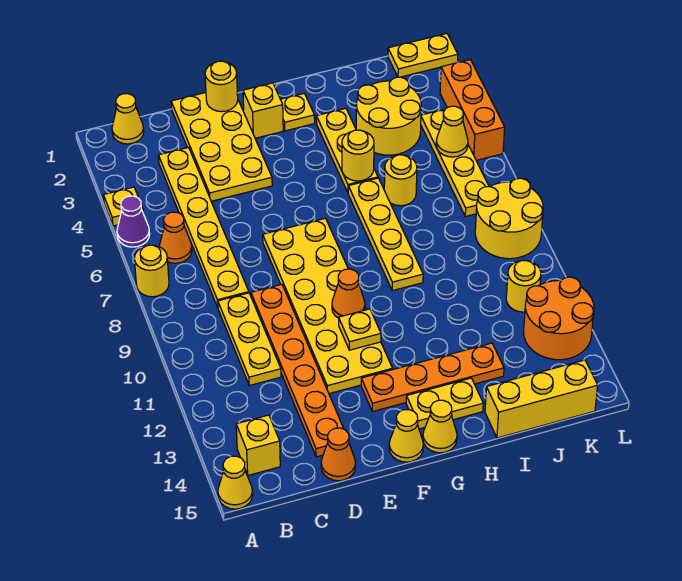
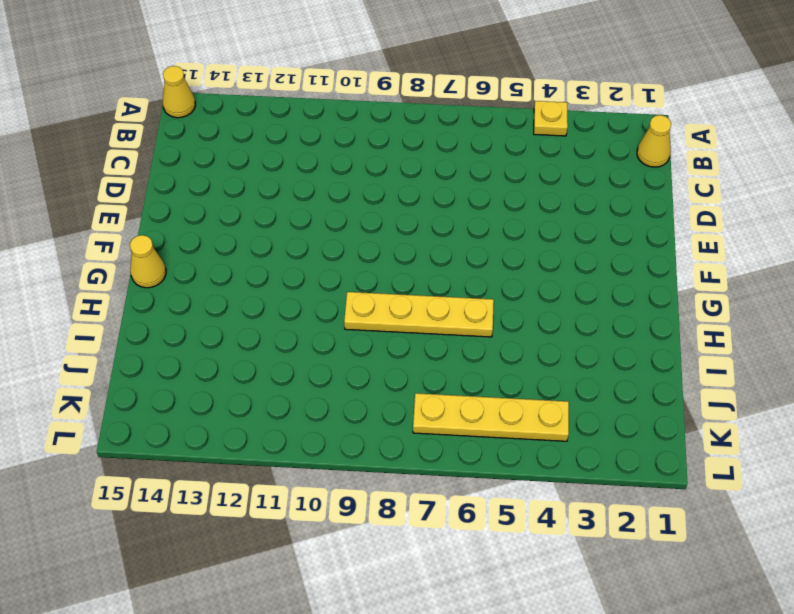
none -> purple cone A5 level 1
none -> yellow round brick A7 level 1
none -> orange cone B6 level 1
none -> yellow brick B14 level 1

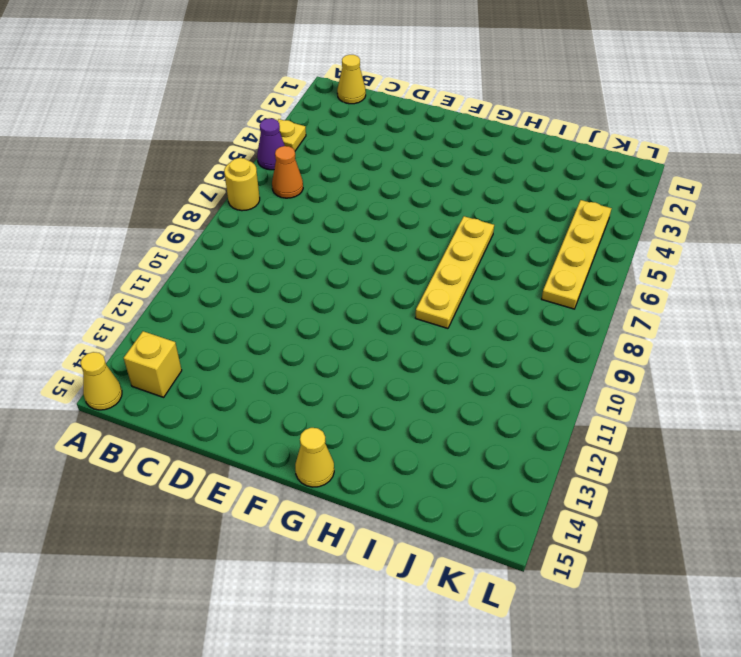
none -> yellow plate C3:C8 level 1
none -> yellow plate C9:C11 level 1
none -> yellow plate D1:E4 level 1
none -> orange plate D9:D14 level 1

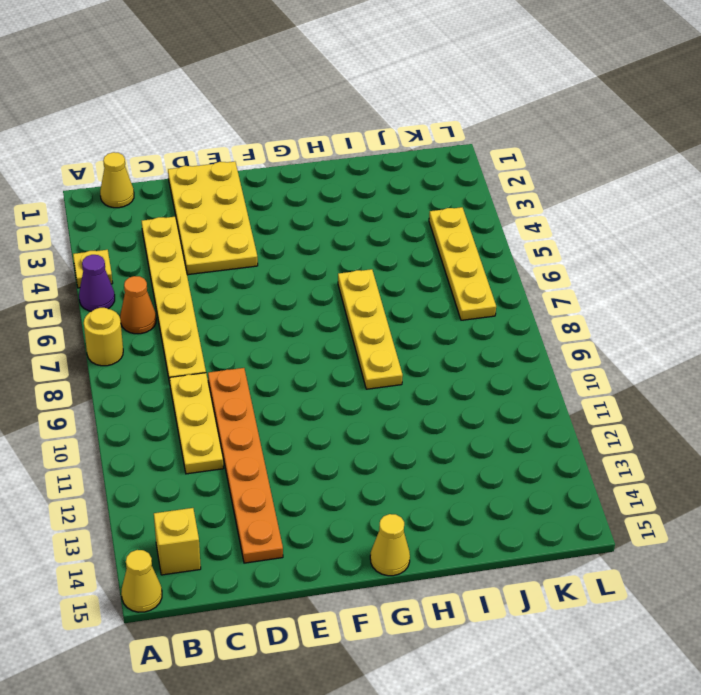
none -> orange cone D15 level 1
none -> yellow plate E7:F12 level 1
none -> yellow brick F2 level 1
none -> orange plate F13:I13 level 1

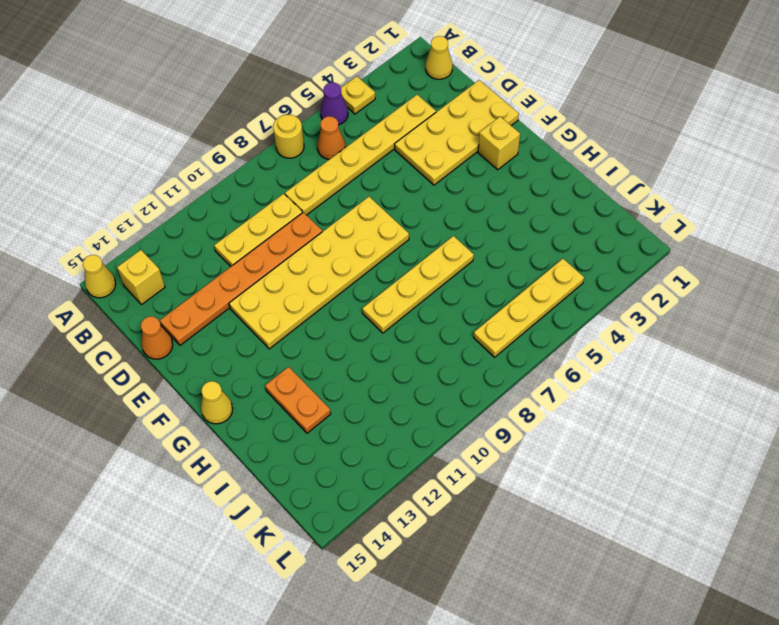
orange plate H13:I13 level 1 -> orange plate F13:I13 level 1
none -> yellow cone F15 level 1
none -> yellow plate G2 level 1
none -> yellow plate G14:H14 level 1
none -> yellow plate H3:H5 level 1

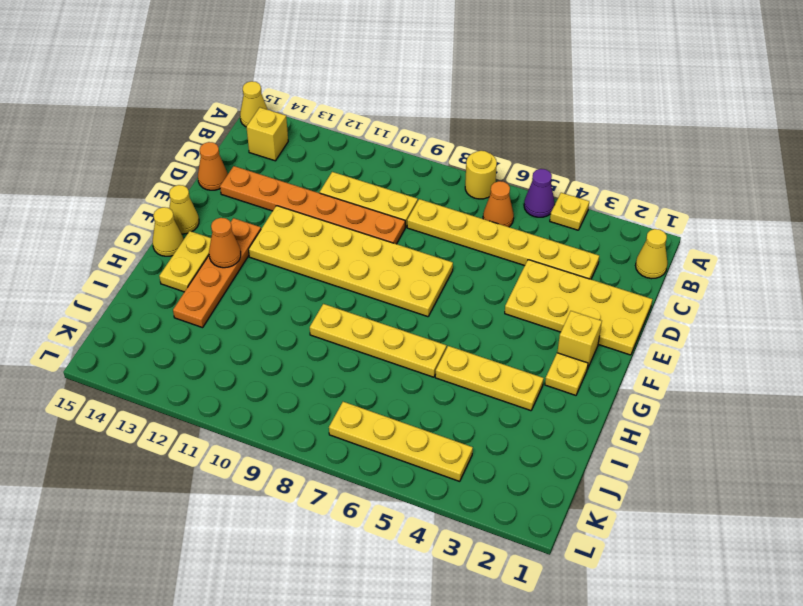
orange cone G13 level 2 -> orange cone F10 level 2
none -> yellow round brick I3:J4 level 1
none -> yellow round brick I6 level 1
none -> yellow brick I15:K15 level 1
none -> yellow plate K1:L1 level 1

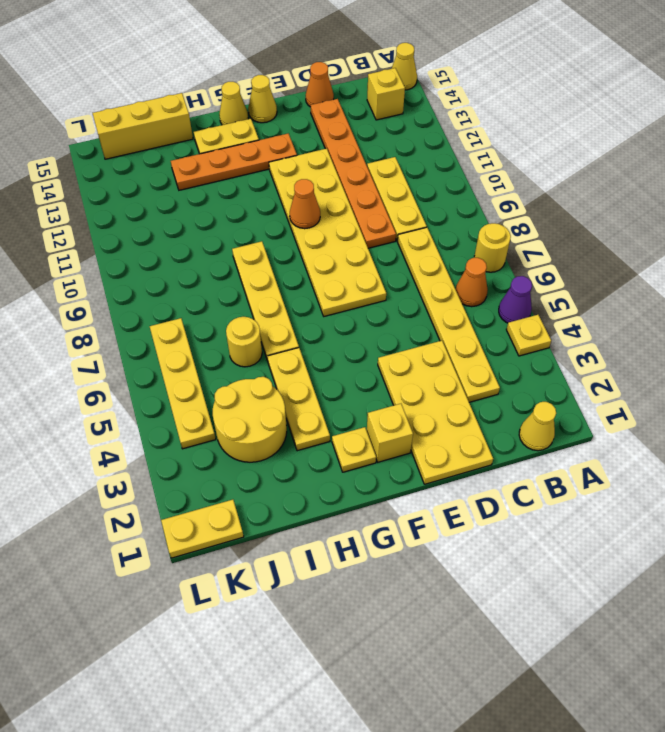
none -> yellow round brick K8:L9 level 1
none -> yellow round brick K11 level 1
none -> orange round brick K12:L13 level 1
none -> orange brick L3:L5 level 1

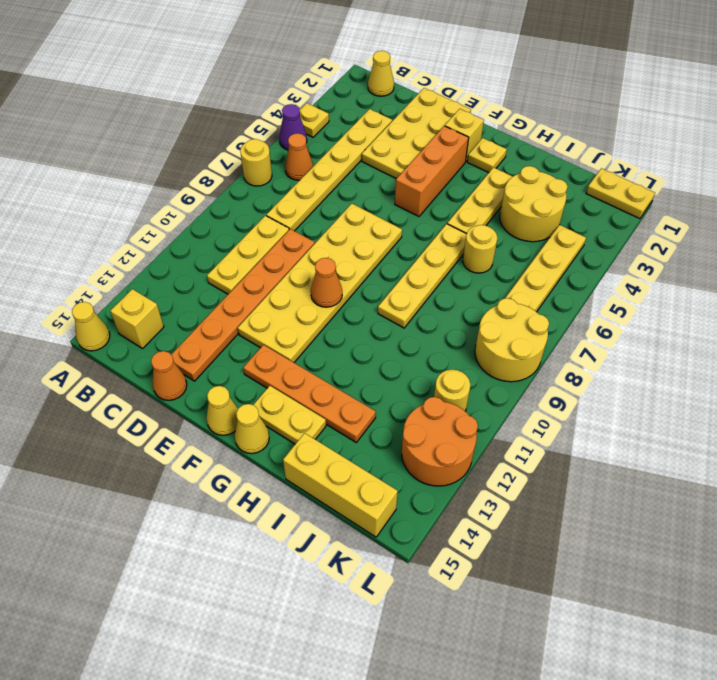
orange brick F3:F5 level 1 -> orange brick L3:L5 level 1
none -> yellow round brick E1 level 2
none -> yellow plate F11 level 2
none -> yellow round brick H5 level 2
none -> yellow cone K5 level 2

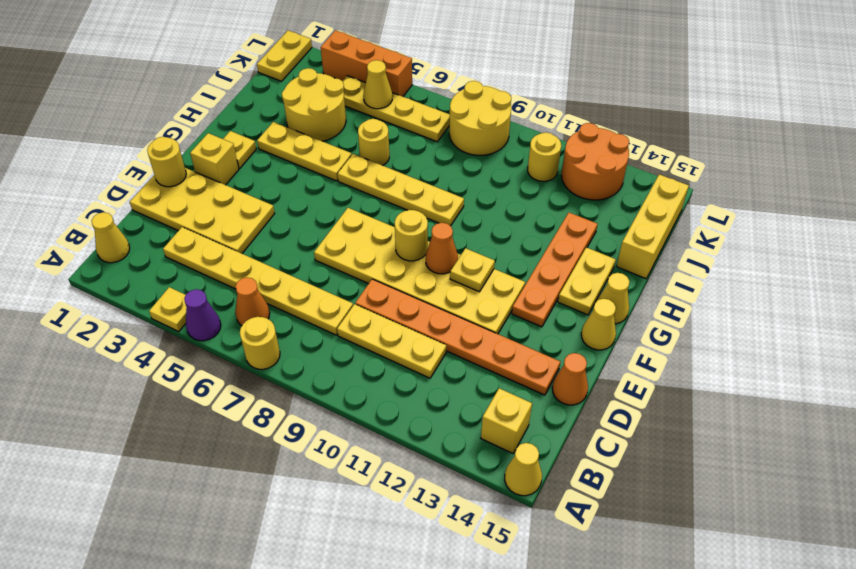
yellow round brick F9 level 2 -> yellow round brick H5 level 2

